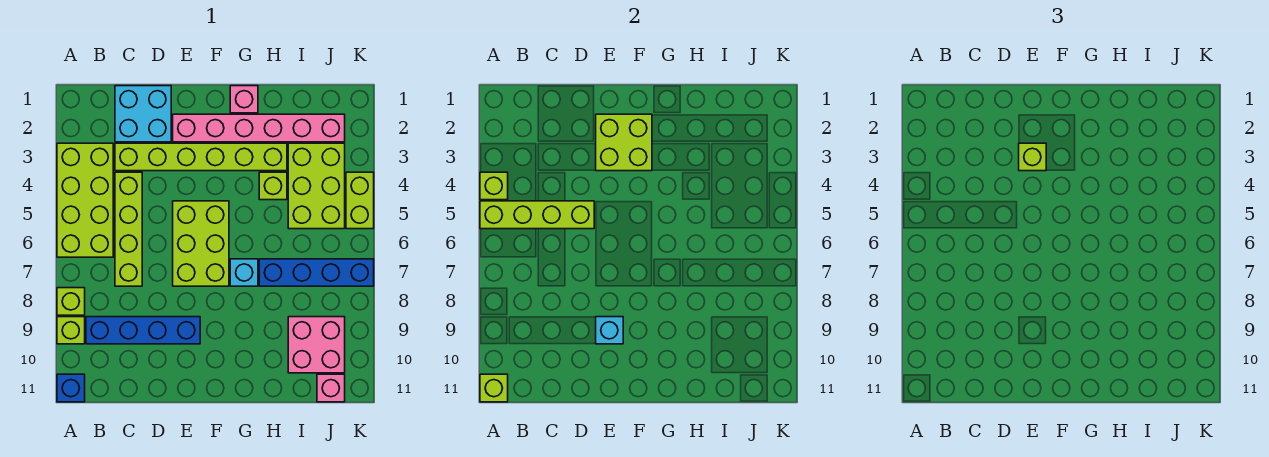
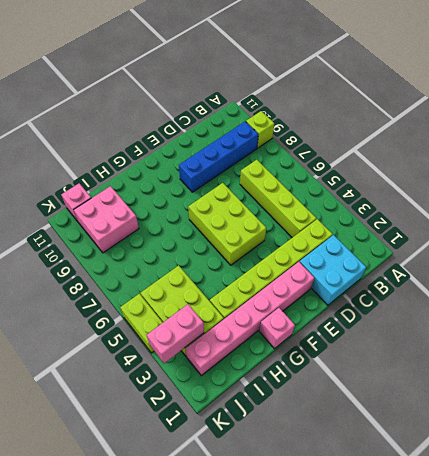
pink brick J3:K3 level 2 -> none
none -> lime brick A3:B6 level 1
none -> lime brick A8 level 1
none -> blue brick A11 level 1

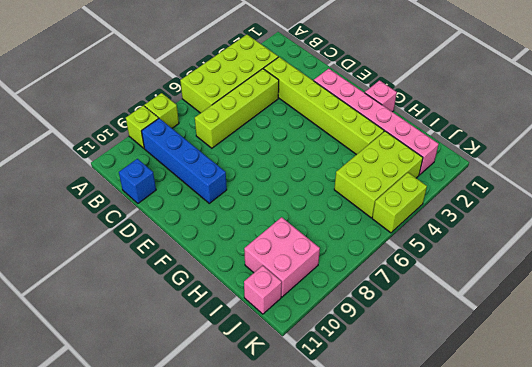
blue brick C11 level 1 -> blue brick A11 level 1
none -> cyan brick C1:D2 level 1
none -> lime brick E5:F7 level 1
none -> cyan brick G7 level 1

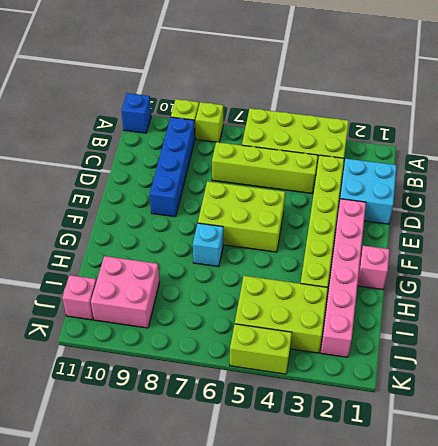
none -> lime brick H4 level 1
none -> blue brick H7:K7 level 1
none -> lime brick A4 level 2

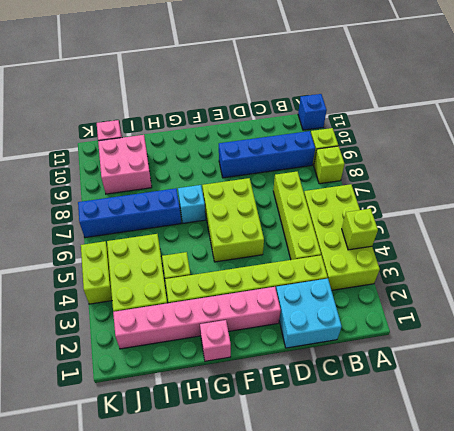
none -> lime brick A5:D5 level 2
none -> lime brick A11 level 2
none -> lime brick E2:F3 level 2

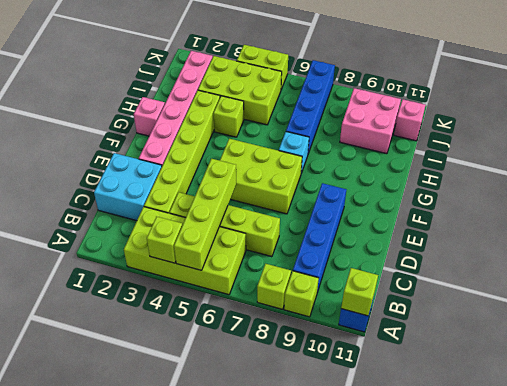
none -> lime brick E2:F3 level 2
none -> cyan brick E9 level 2
none -> lime brick E3 level 3

